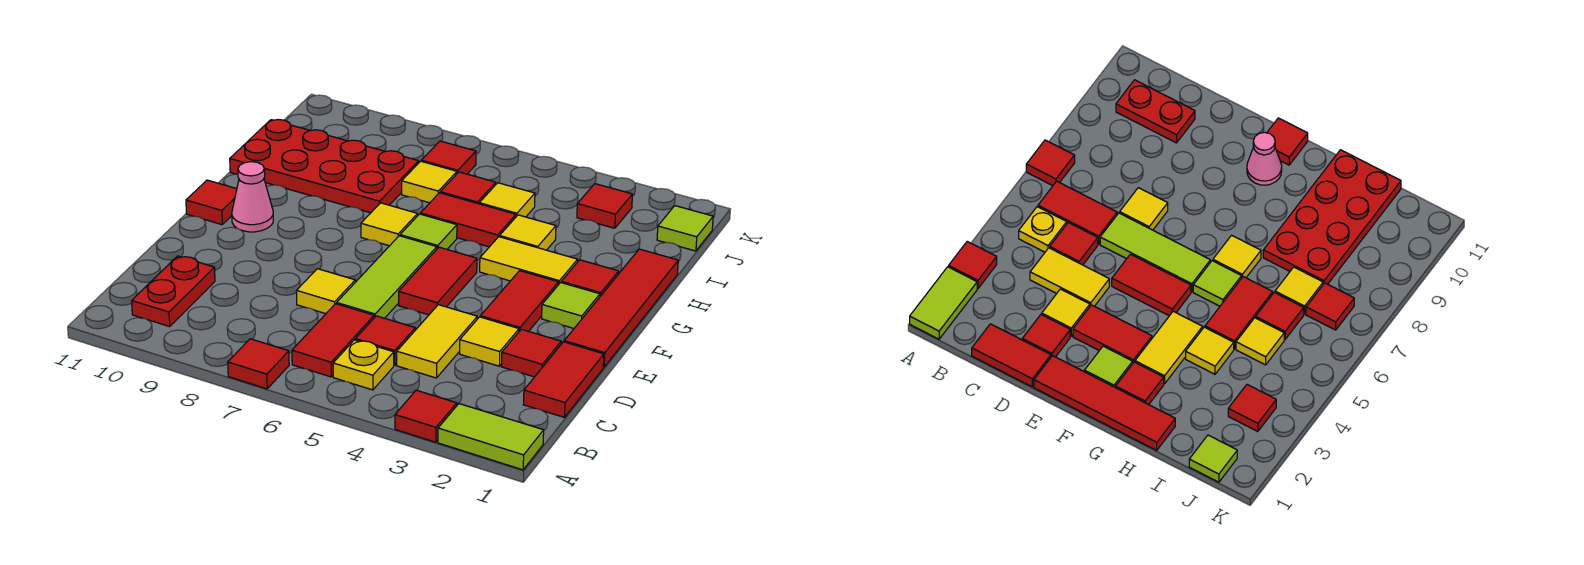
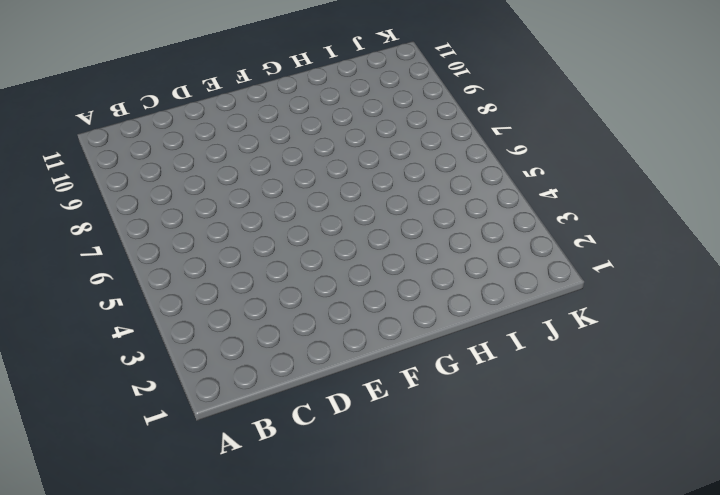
none -> lime tile A1:A2 level 1
none -> red tile A3 level 1
none -> red tile A7 level 1
none -> yellow plate B5 level 1

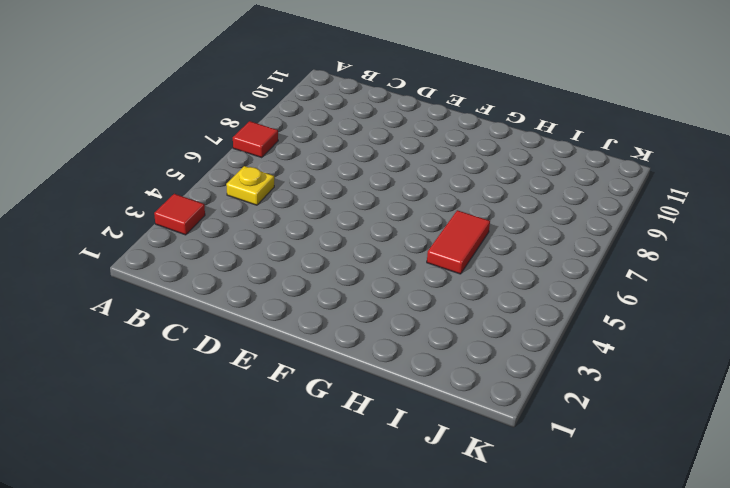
none -> lime tile A1:A2 level 1
none -> red tile B6:C6 level 1
none -> red plate B10:C10 level 1
none -> red tile C1:D1 level 1

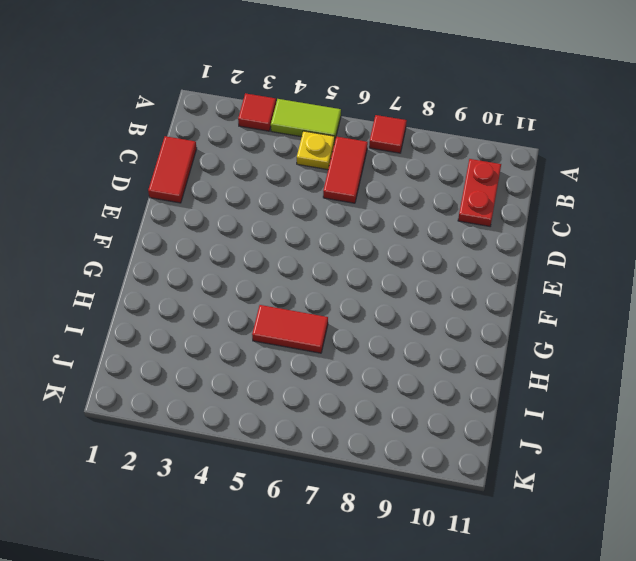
lime tile A4:A5 level 1 -> lime tile A1:A2 level 1
none -> yellow tile C4:D4 level 1
none -> red tile C5 level 1
none -> red tile D2 level 1
none -> yellow tile D3 level 1

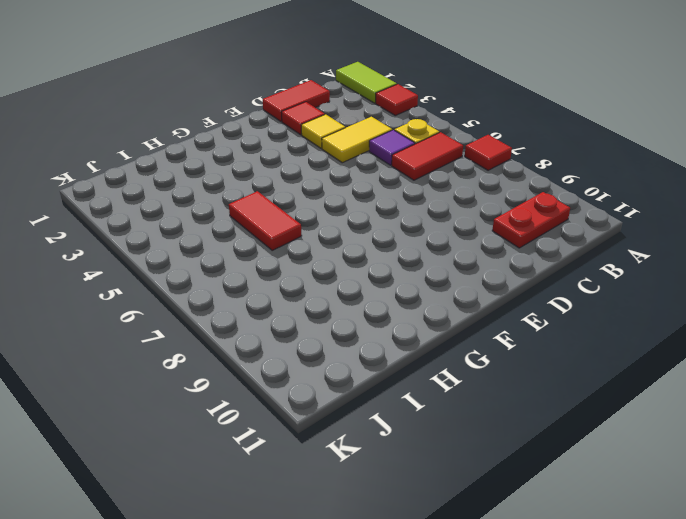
purple tile C5 level 1 -> red tile C5 level 1
none -> lime tile D6:F6 level 1
none -> yellow tile D7 level 1
none -> red tile E1:H1 level 1
none -> red tile E3:F3 level 1

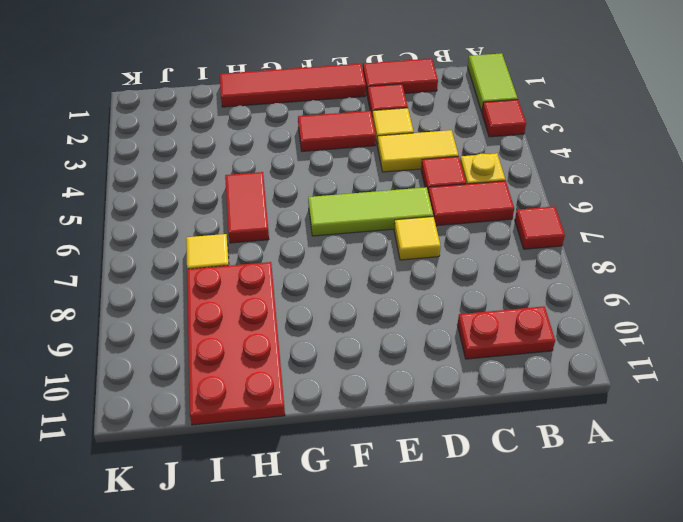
none -> red tile E5:F5 level 1
none -> lime tile F2 level 1
none -> pink cone F10 level 1
none -> red tile F11 level 1

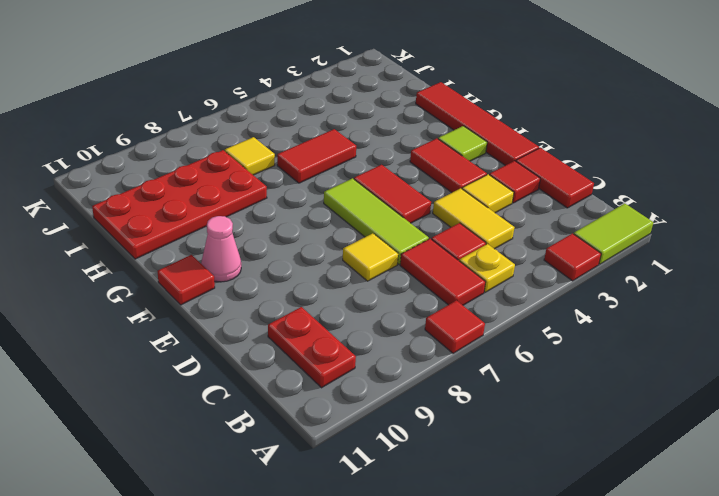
none -> red tile G2 level 1
none -> yellow tile G3:G4 level 1
none -> lime tile G6 level 1
none -> yellow tile G7 level 1

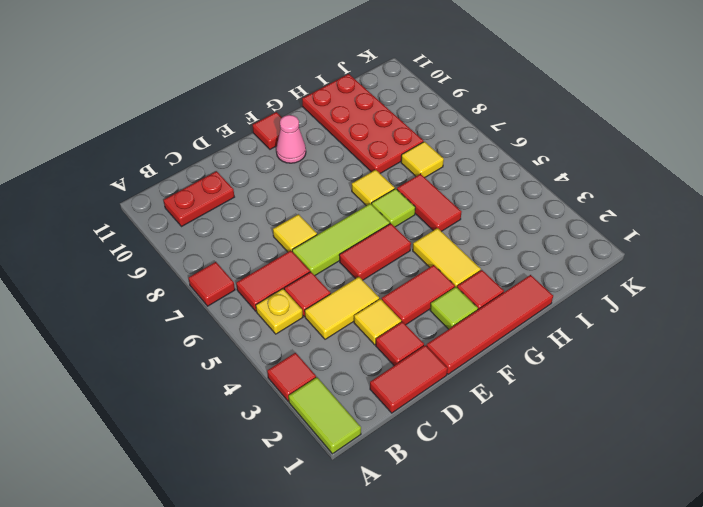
none -> yellow tile H4 level 1
none -> yellow tile I5 level 1
none -> red tile I6 level 1
none -> lime tile J1 level 1

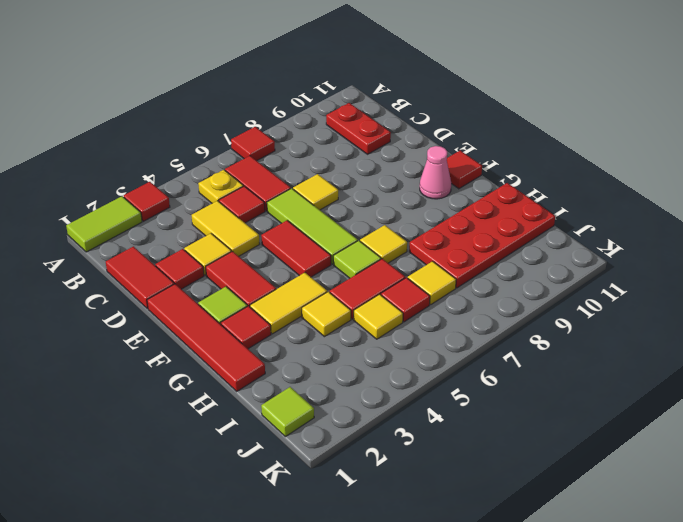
none -> red tile J3 level 1
none -> red tile J7 level 1

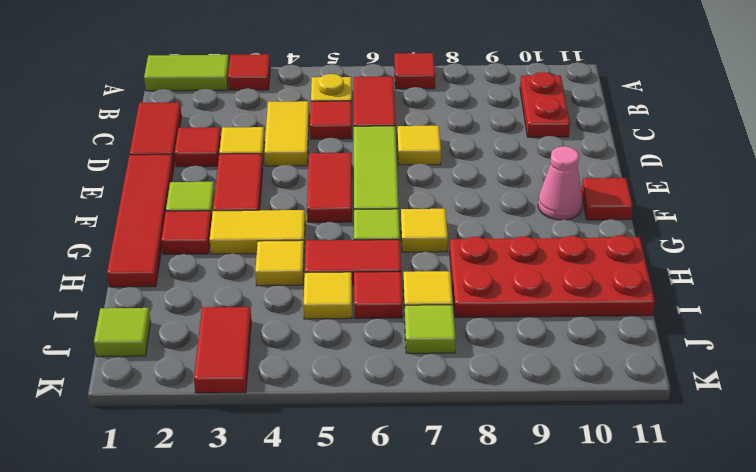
red tile J3:K3 level 1 -> red tile J3 level 1
lime tile J7 level 1 -> red tile J7 level 1

